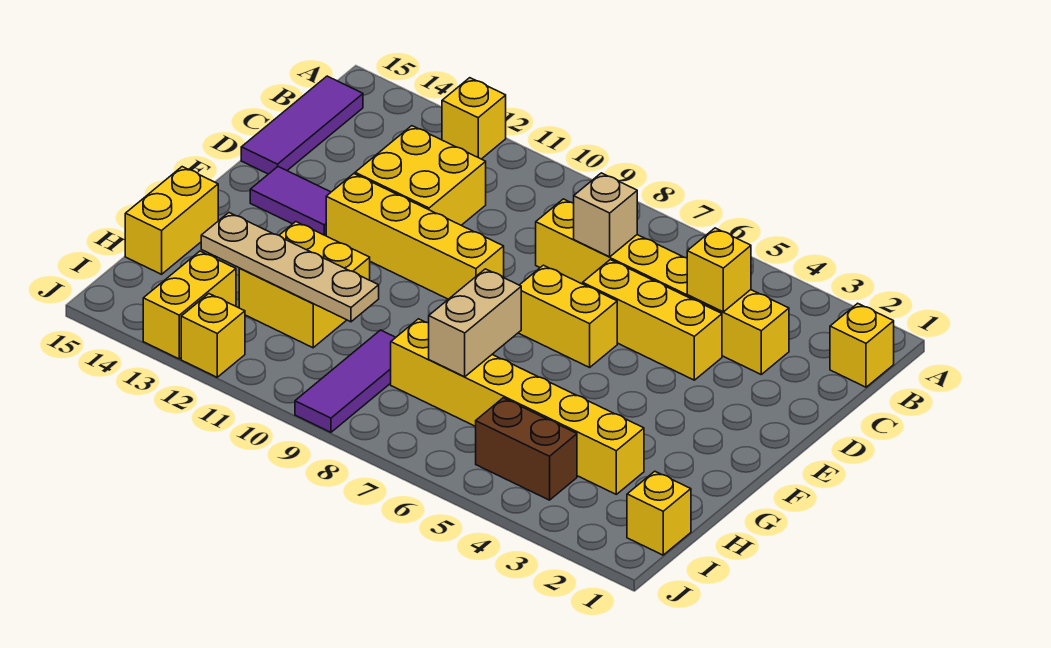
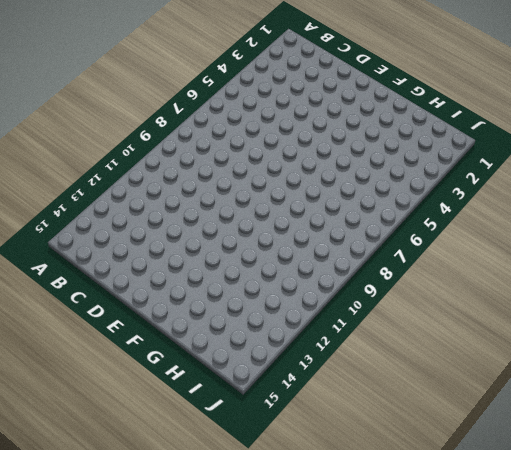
none -> yellow brick A12 level 1
none -> yellow brick B1 level 1
none -> purple tile B15:D15 level 1

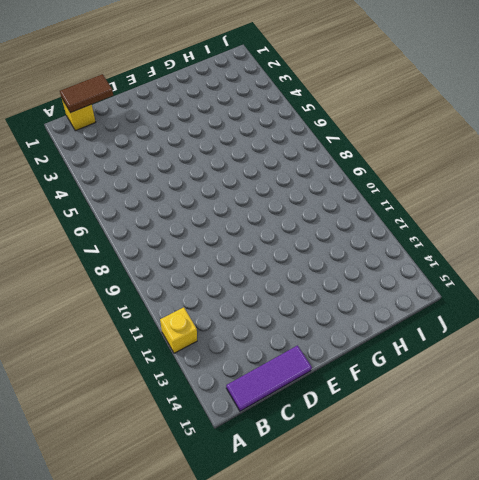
brown tile B1:C1 level 2 -> none
none -> yellow brick C3:C8 level 1
none -> yellow brick C11:D12 level 1
none -> yellow brick D4:D6 level 1

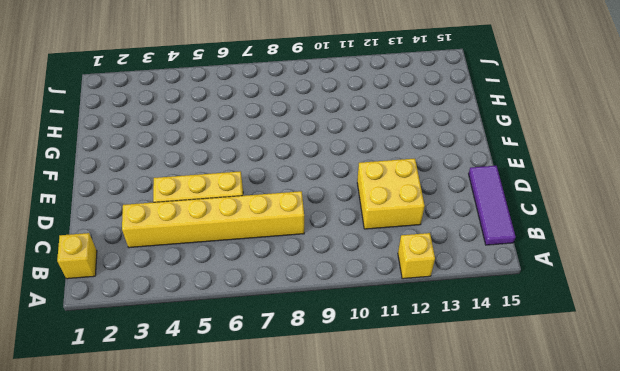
none -> yellow brick E6:E7 level 1
none -> yellow brick E9:E12 level 1
none -> purple tile E13:E14 level 1

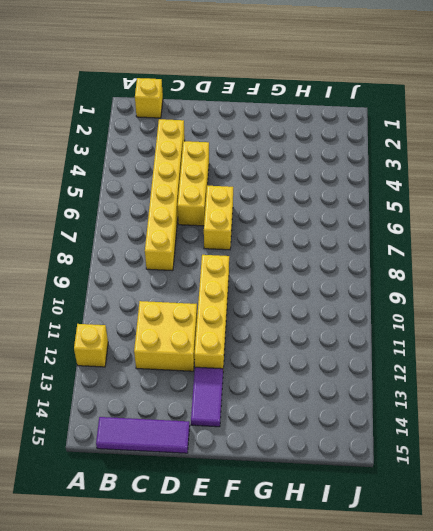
none -> yellow brick G11:H12 level 1
none -> yellow brick G15:H15 level 1
none -> yellow brick H3:H8 level 1

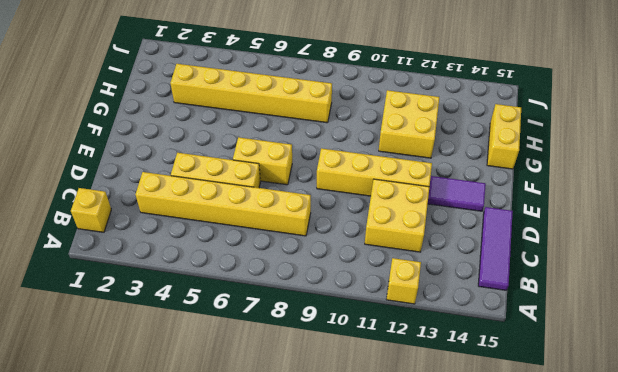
none -> purple tile H9:J9 level 1
none -> yellow brick I1 level 1
none -> brown brick I4:I5 level 1

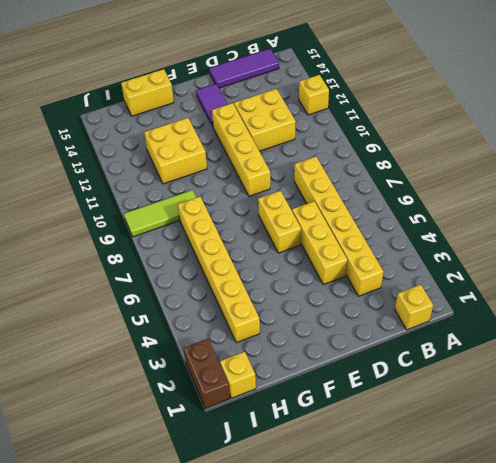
lime tile H9:J9 level 1 -> purple tile H9:J9 level 1
brown brick J1:J2 level 1 -> brown brick I4:I5 level 1
none -> yellow brick I13:J13 level 1
none -> yellow brick J12 level 1
none -> yellow brick C4 level 2

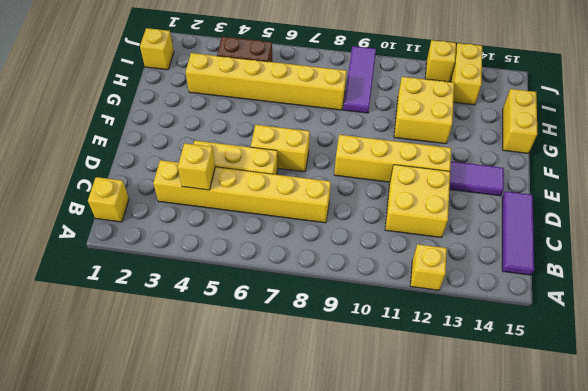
none -> tan brick C7 level 2
none -> tan brick G7:H7 level 2
none -> tan plate H10:H13 level 2

